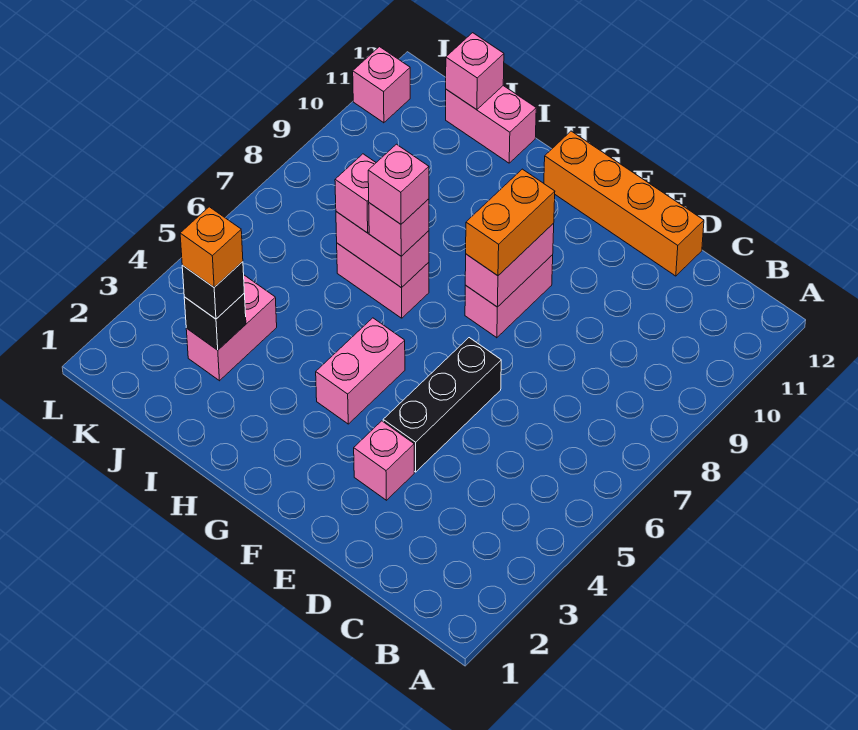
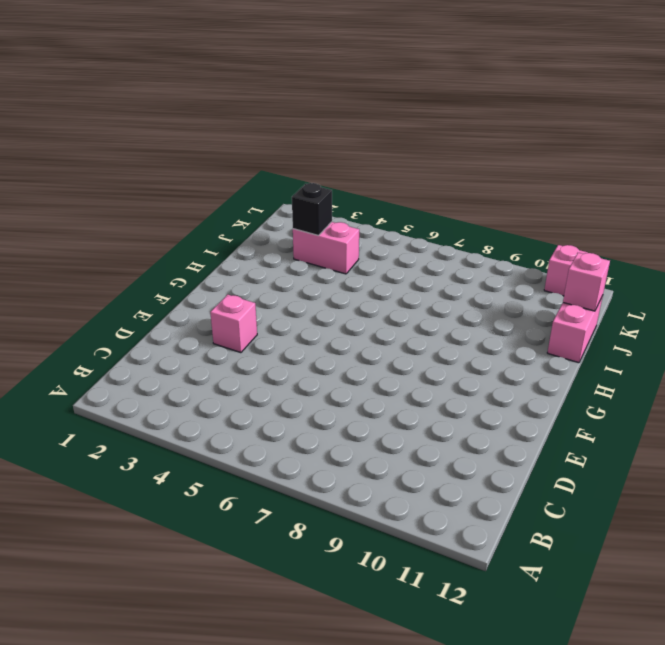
none -> orange brick D12:G12 level 1
none -> black brick E4:E6 level 1
none -> pink brick F8:F9 level 1

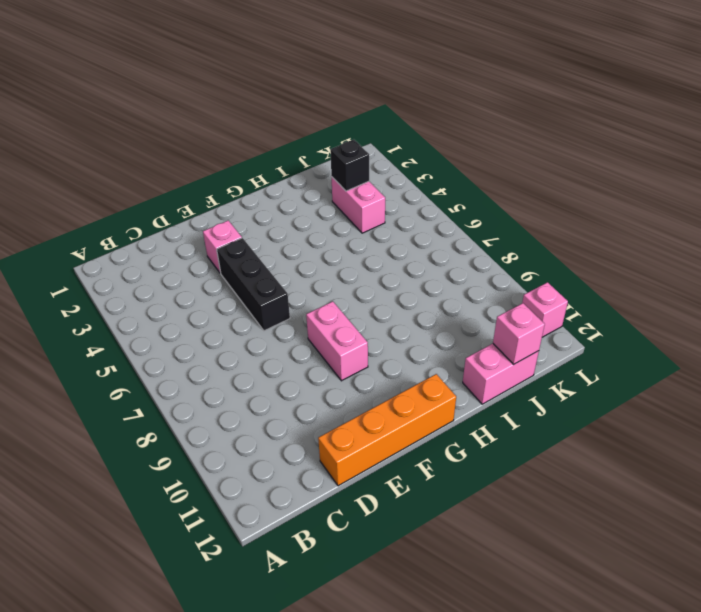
none -> pink brick G4:G5 level 1
none -> pink brick H7:I7 level 1
none -> pink brick F8:F9 level 2

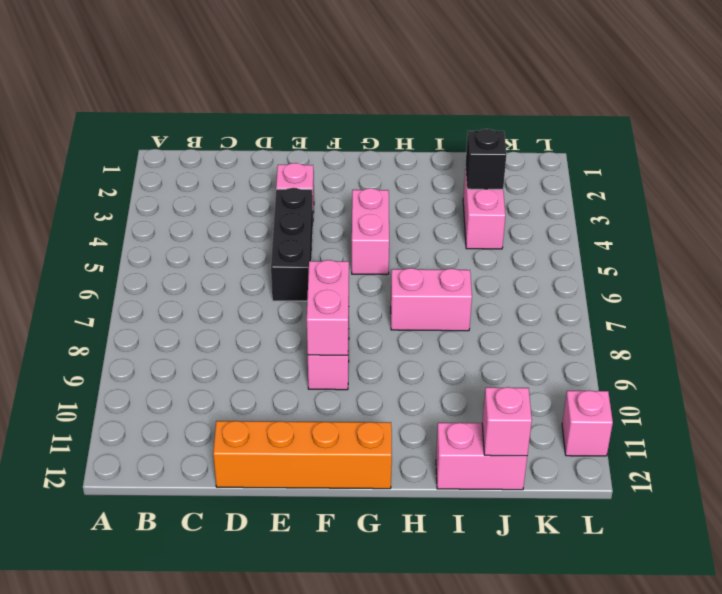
none -> pink brick H7:I7 level 2
none -> orange brick F8:F9 level 3
none -> pink brick H7 level 3

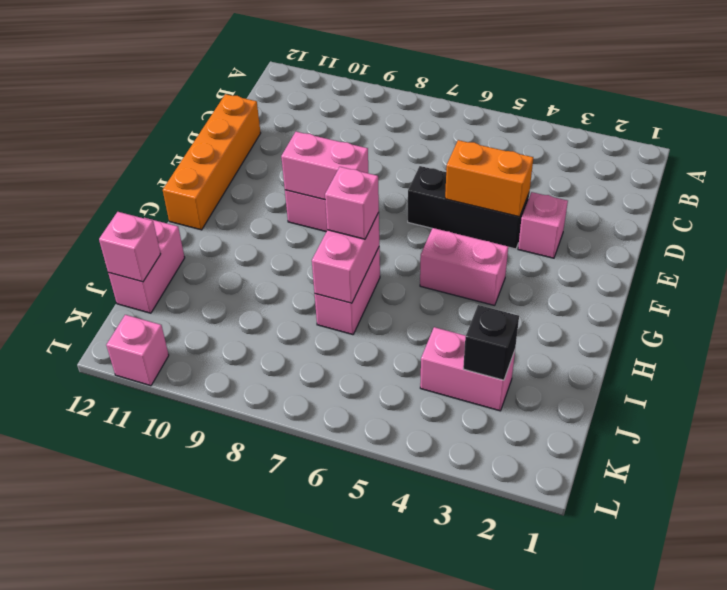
orange brick E4:E5 level 2 -> orange brick F8:F9 level 3
none -> pink brick I7 level 3
none -> black brick J3 level 3
none -> pink brick H7 level 4

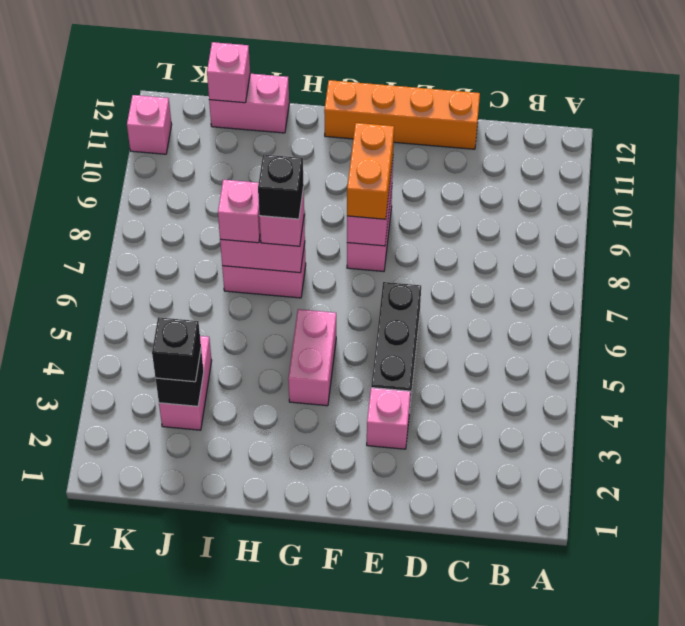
black brick H7 level 4 -> pink brick H7 level 4
none -> orange brick J3 level 4

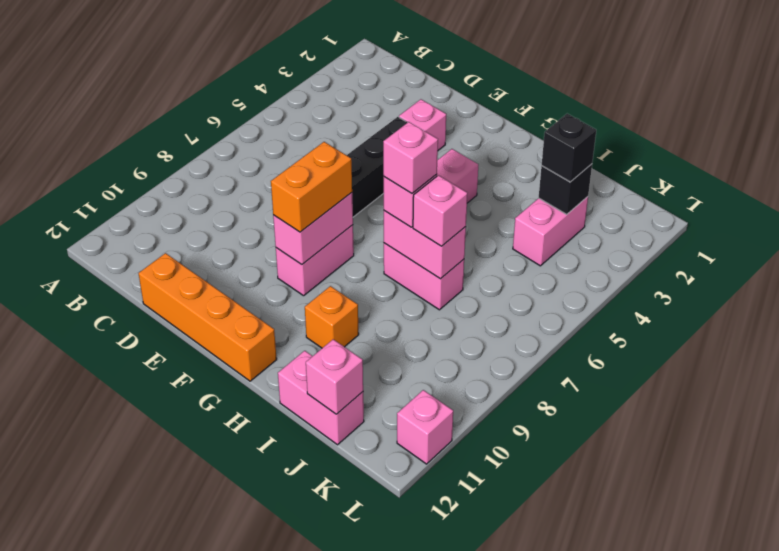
orange brick H10 level 1 -> orange brick J3 level 4

